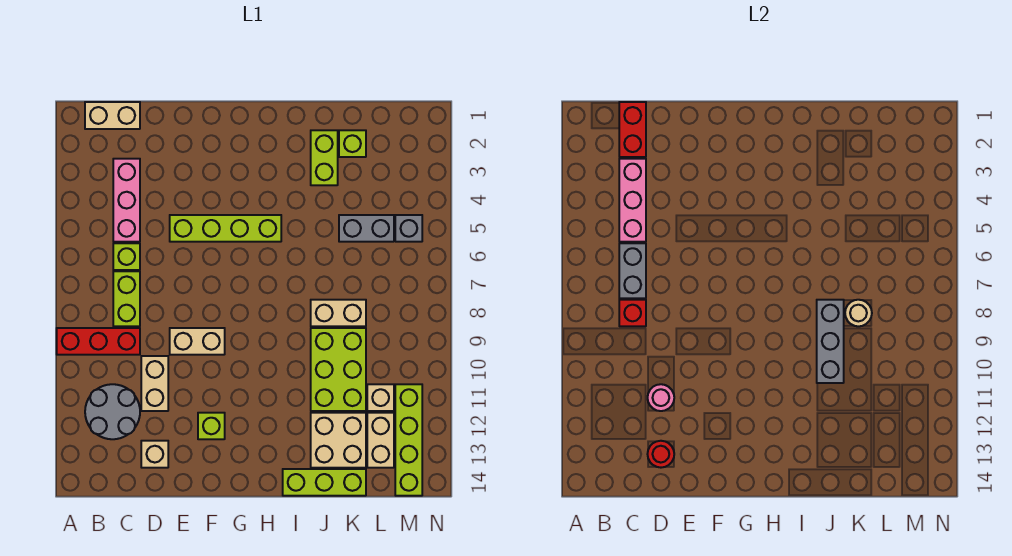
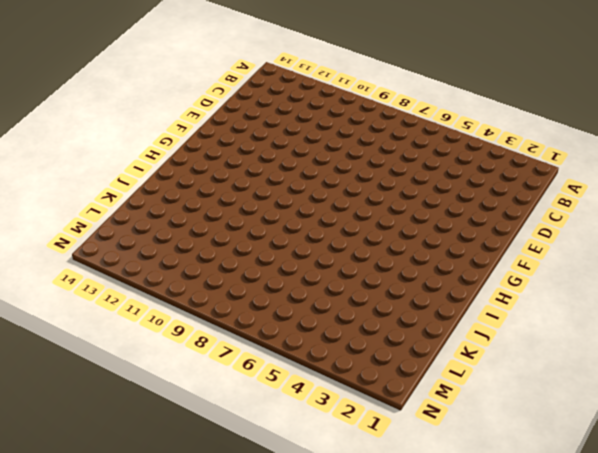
none -> red brick A9:C9 level 1
none -> tan brick B1:C1 level 1
none -> grey round brick B11:C12 level 1
none -> pink brick C3:C5 level 1

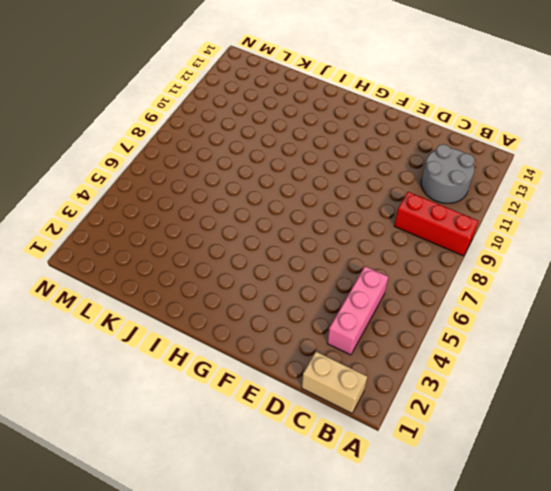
none -> lime brick C6 level 1
none -> lime brick C7:C8 level 1
none -> tan brick D10:D11 level 1
none -> tan brick D13 level 1

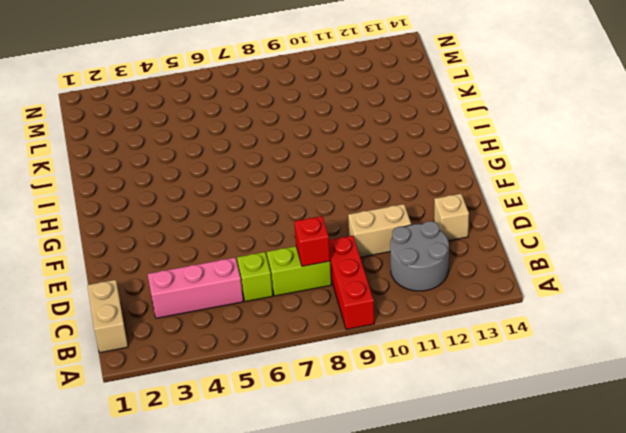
none -> lime brick E5:H5 level 1
none -> tan brick E9:F9 level 1
none -> lime brick F12 level 1
none -> lime brick I14:K14 level 1

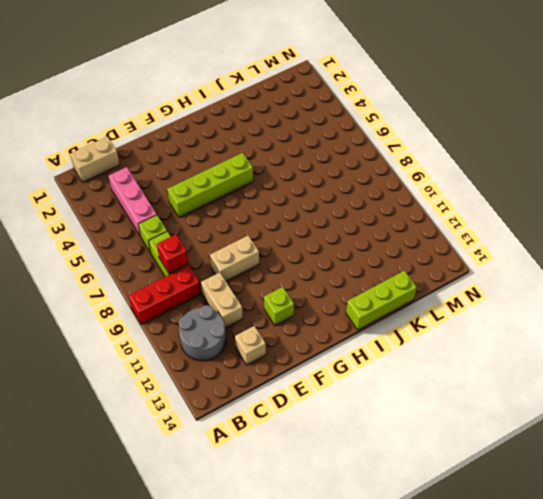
none -> lime brick J2:J3 level 1
none -> tan brick J8:K8 level 1
none -> lime brick J9:K11 level 1
none -> tan brick J12:K13 level 1

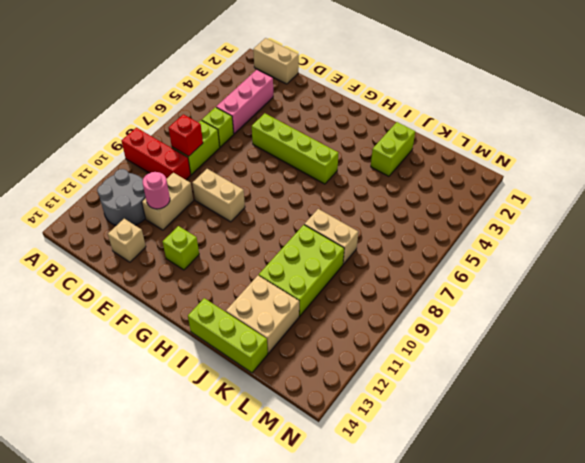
none -> lime brick K2 level 1
none -> grey brick K5:L5 level 1
none -> tan brick L11 level 1
none -> tan brick L12:L13 level 1

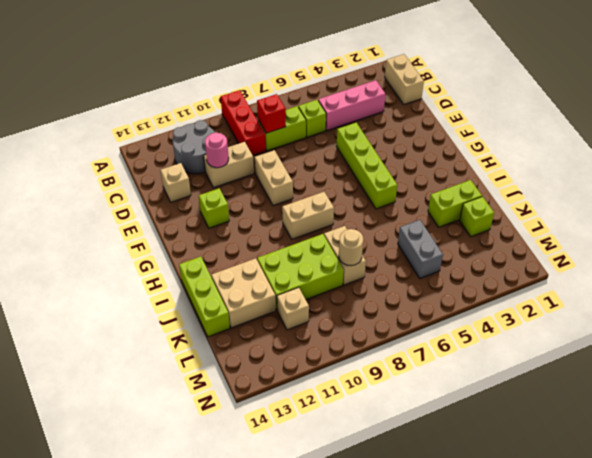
tan brick H8:H9 level 1 -> tan brick L12:L13 level 1
none -> grey brick M5 level 1
none -> lime brick M11:M14 level 1
none -> red brick C1:C2 level 2
none -> pink brick C3:C5 level 2

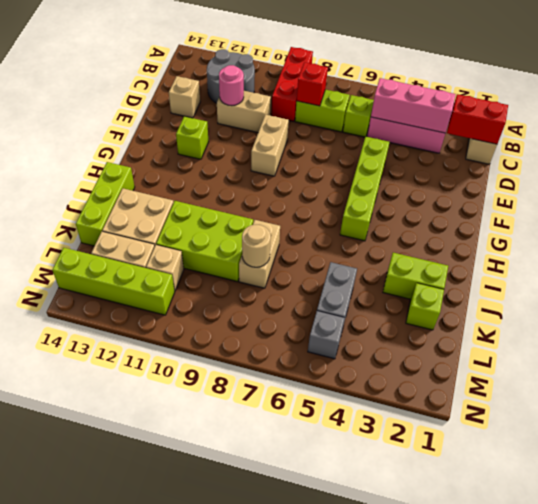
none -> grey brick C6:C7 level 2
none -> red round brick D13 level 2
none -> grey brick J8:J10 level 2

